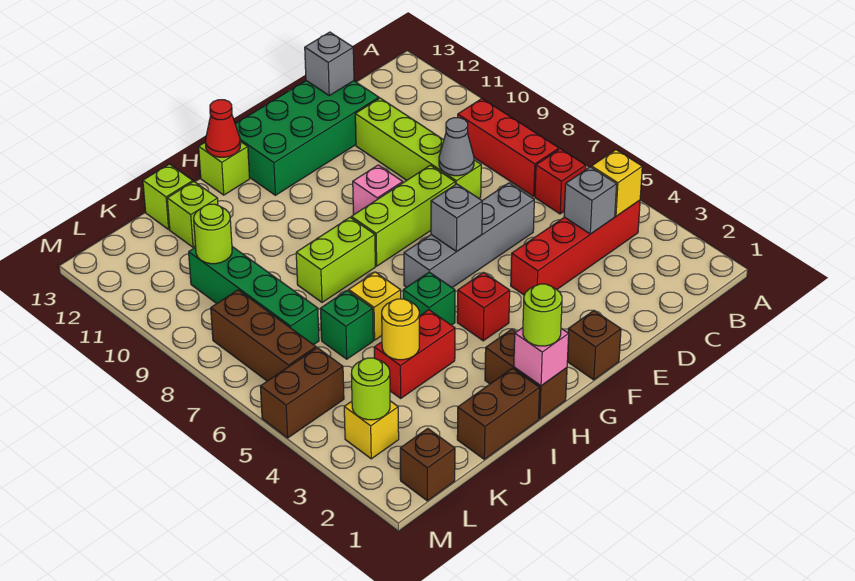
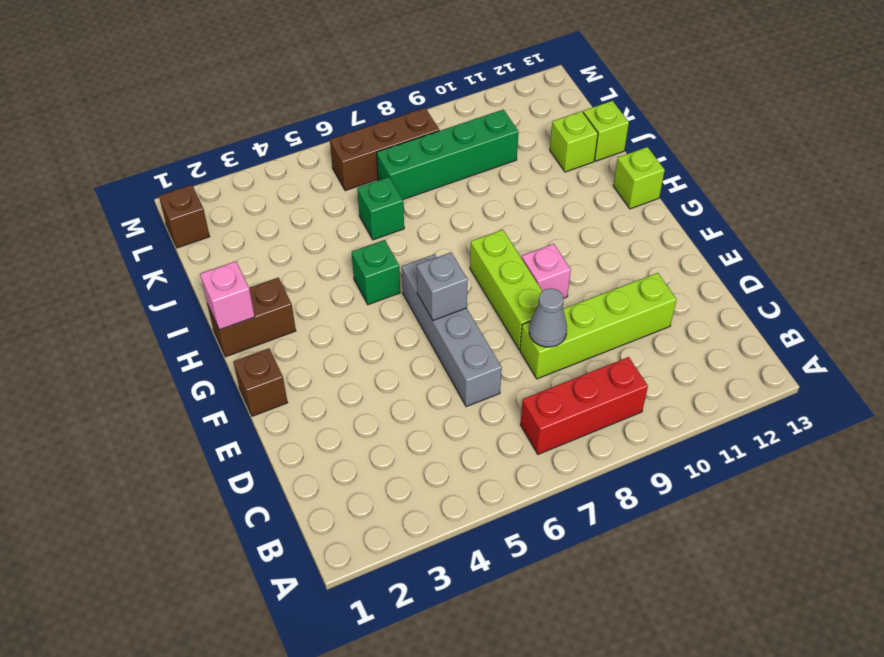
none -> red brick B4:E4 level 1
none -> red brick B6 level 1
none -> green brick D12:G13 level 1
none -> red brick G4 level 1

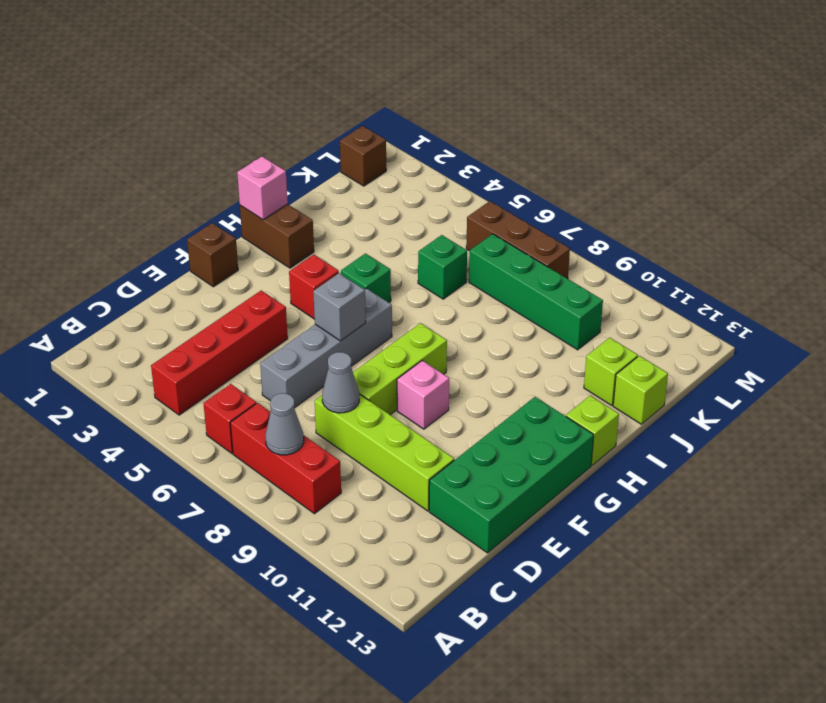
grey cone B8 level 2 -> none
none -> lime brick H8:I8 level 1
none -> brown brick I1:J1 level 1
none -> red brick I4:J4 level 1
none -> yellow brick I6 level 1

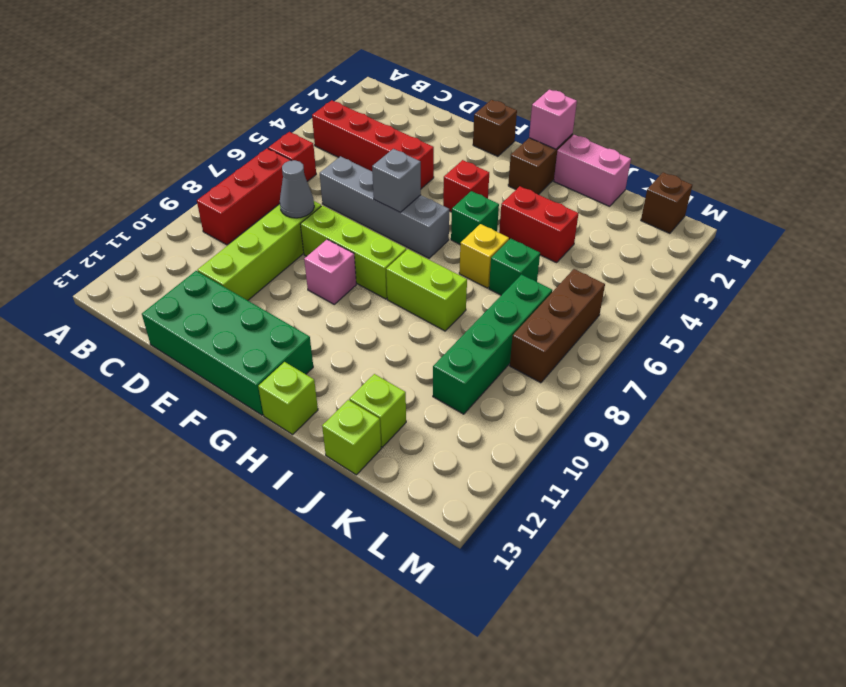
pink brick I1:J1 level 1 -> brown brick I1:J1 level 1
none -> yellow brick L3 level 1
none -> brown brick L5:M5 level 1
none -> yellow brick B4 level 2
none -> grey brick C4 level 2

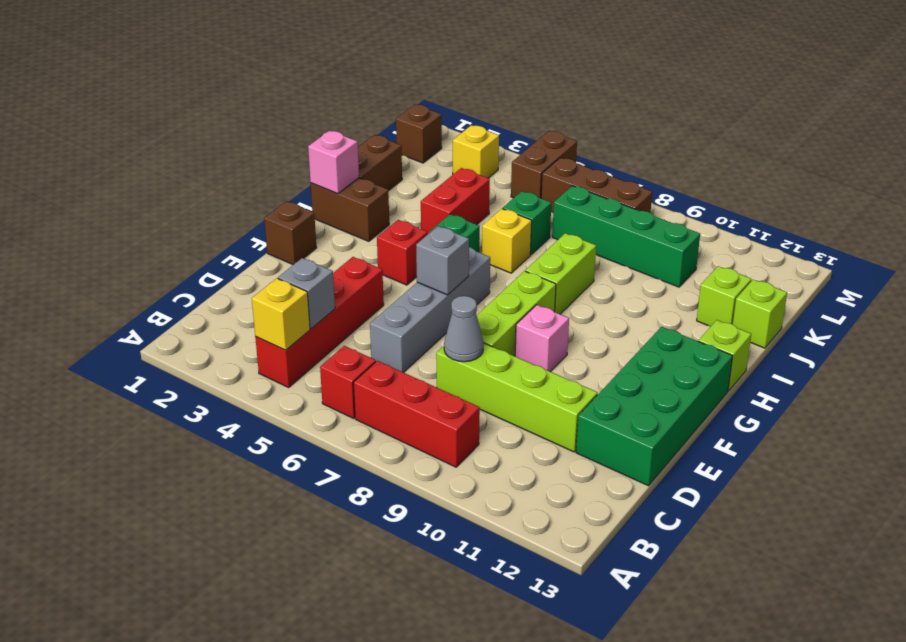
none -> grey brick D13 level 2
none -> red cone H13 level 2
none -> yellow round brick J4 level 2
none -> lime round brick K10 level 2

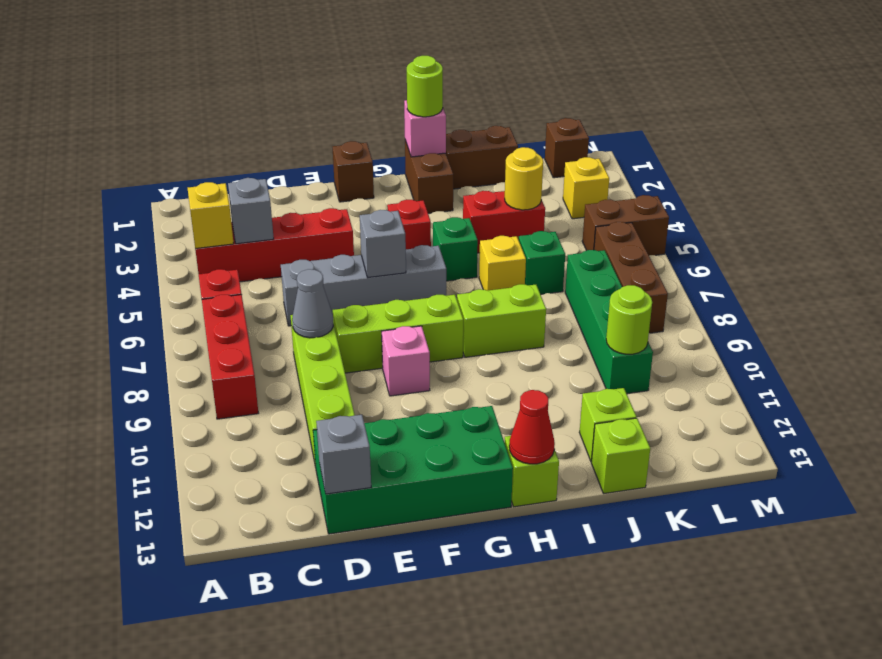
none -> lime round brick L3 level 2

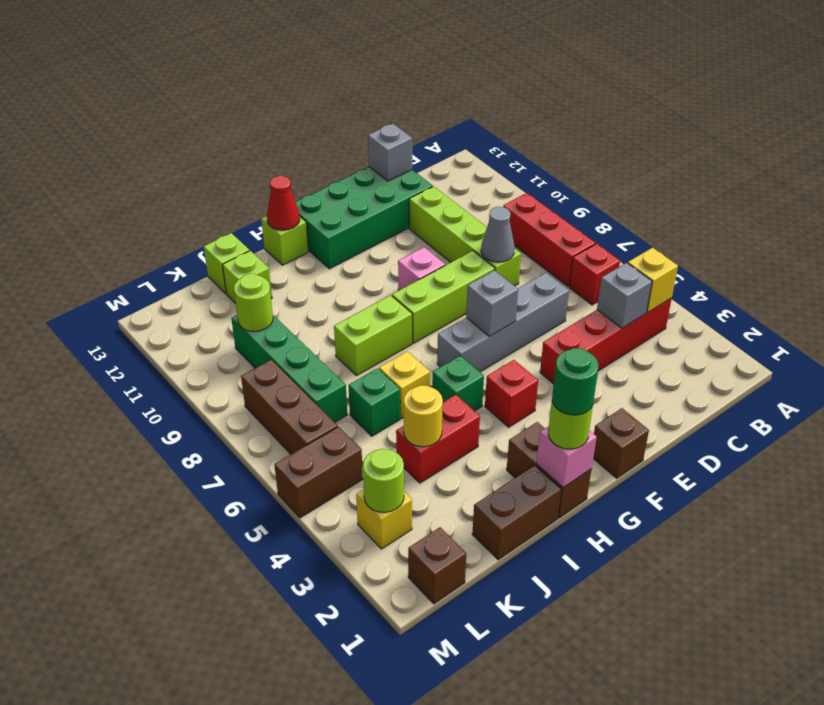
green round brick H1 level 4 -> none

